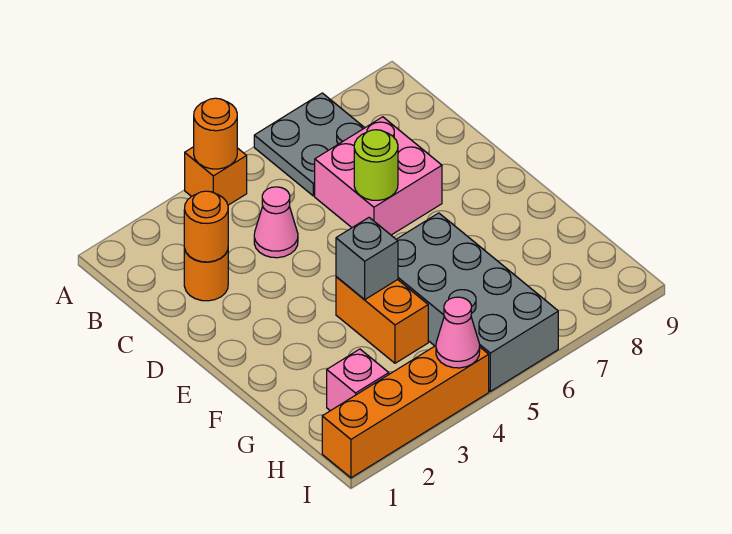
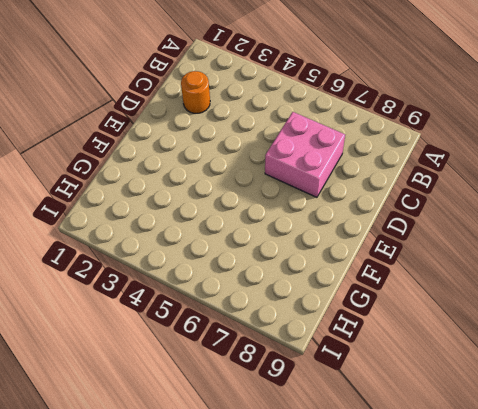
none -> orange brick A4 level 1
none -> grey plate A6:B7 level 1
none -> pink cone C4 level 1

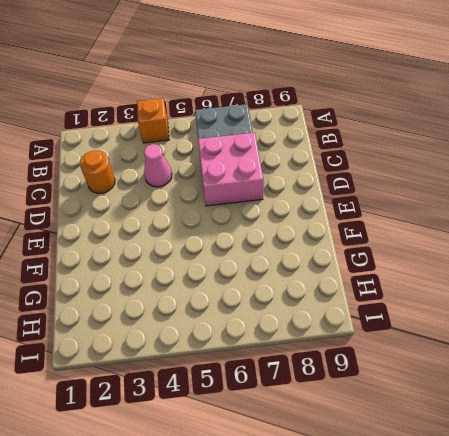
none -> orange brick F4:G4 level 1
none -> grey brick F5:I6 level 1
none -> pink brick H2 level 1

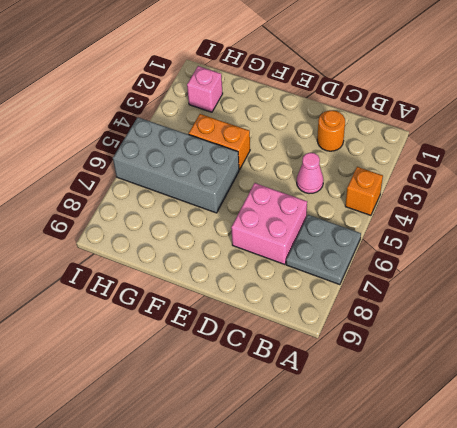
none -> orange brick I1:I4 level 1
none -> orange round brick A4 level 2
none -> orange round brick C2 level 2

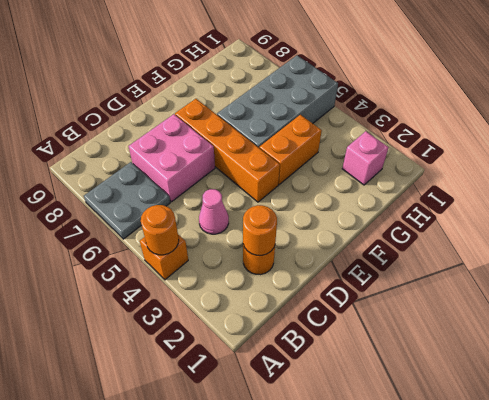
orange brick E4:E7 level 1 -> orange brick I1:I4 level 1
none -> lime round brick D6 level 2
none -> grey brick F4 level 2
none -> pink cone I4 level 2

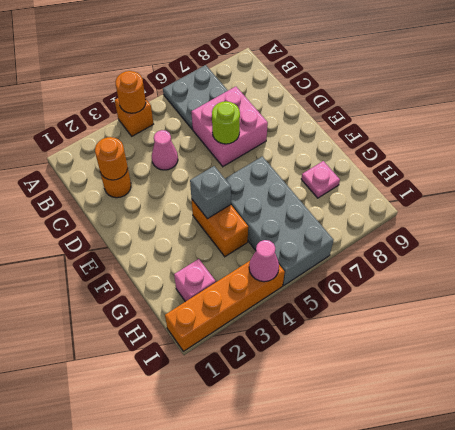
pink plate G8 level 1 -> none

